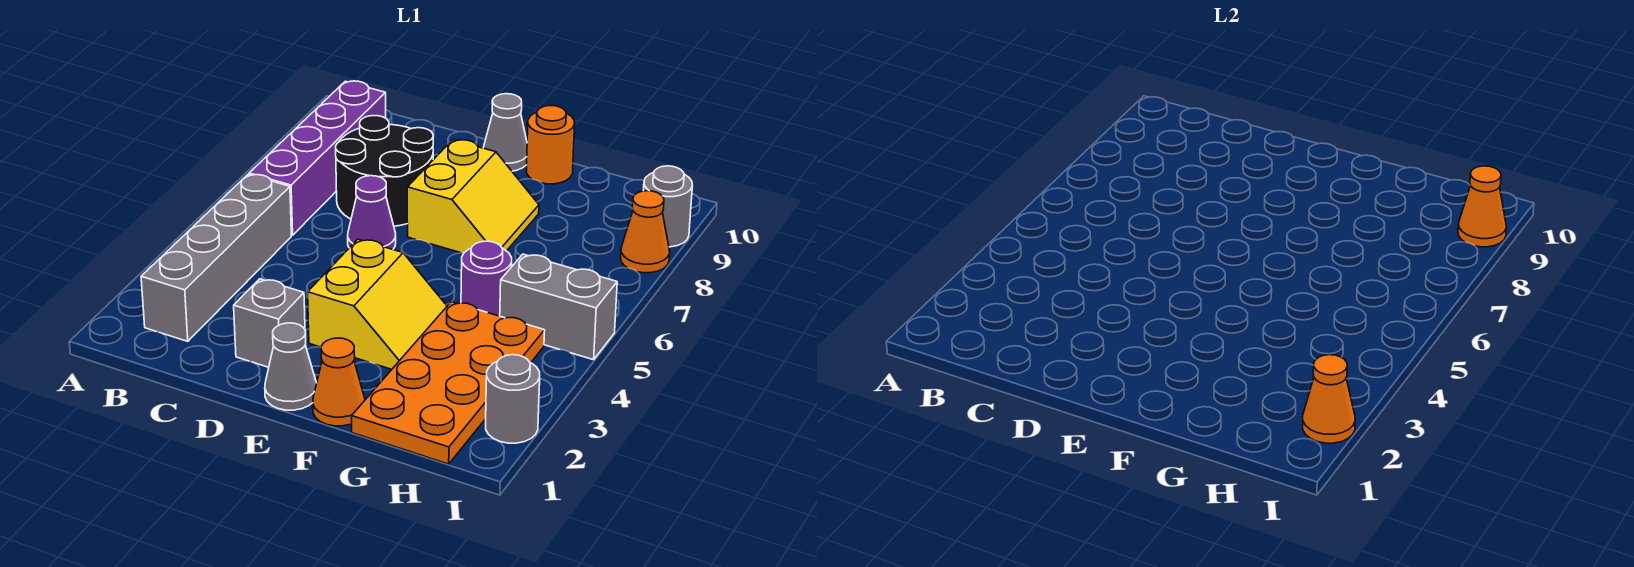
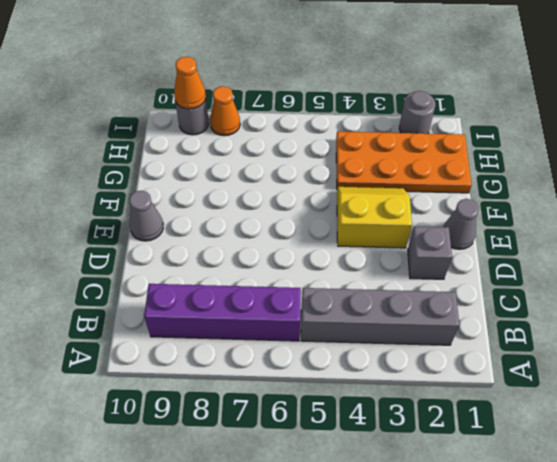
none -> black round brick C7:D8 level 1
none -> purple cone D6 level 1
none -> yellow slope E7:F8 level 1 top E

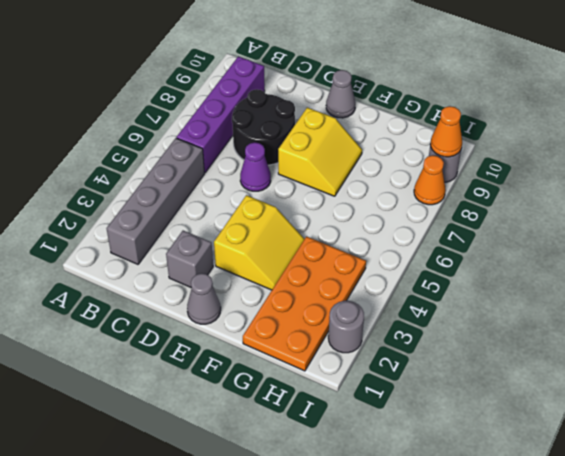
none -> orange cone F1 level 1
none -> orange round brick F10 level 1
none -> purple round brick G5 level 1

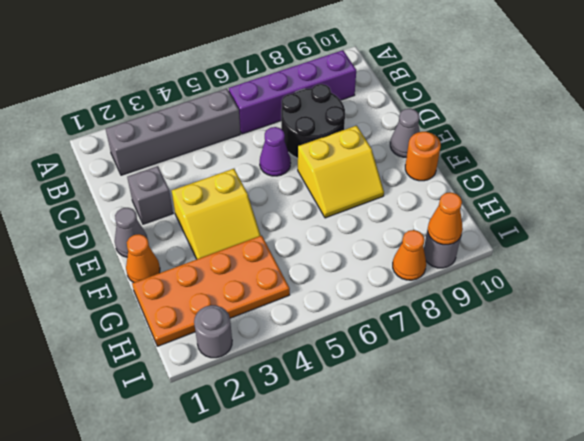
none -> purple round brick G5 level 1
none -> grey brick H5:I5 level 1
none -> orange cone I2 level 2

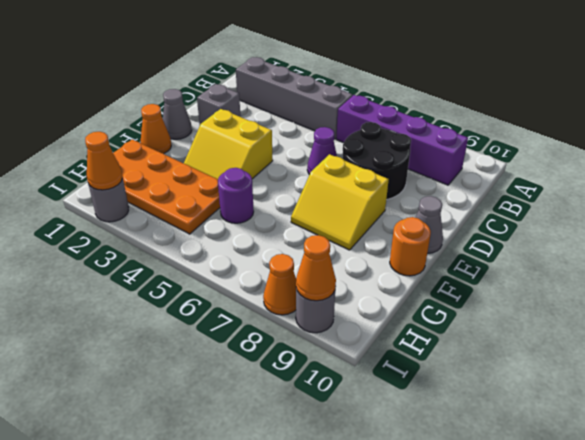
none -> grey brick H5:I5 level 1

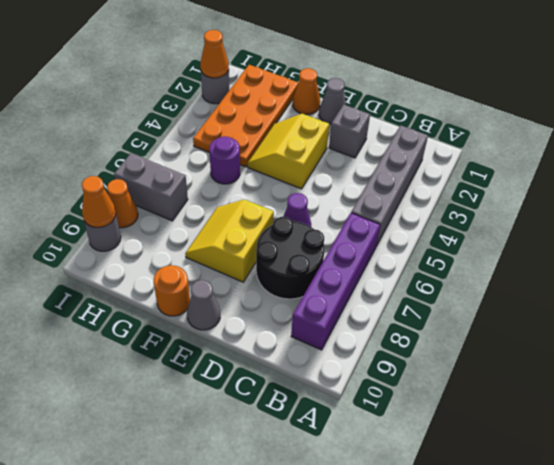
grey brick H7:I7 level 1 -> grey brick H5:I5 level 1

